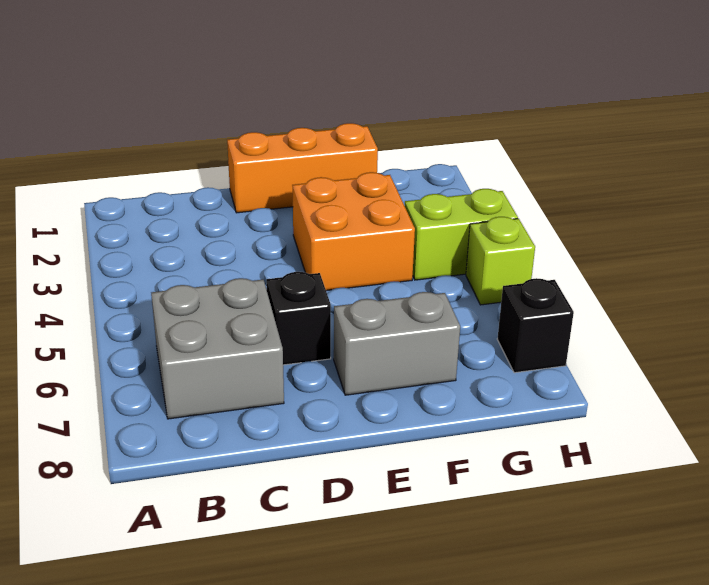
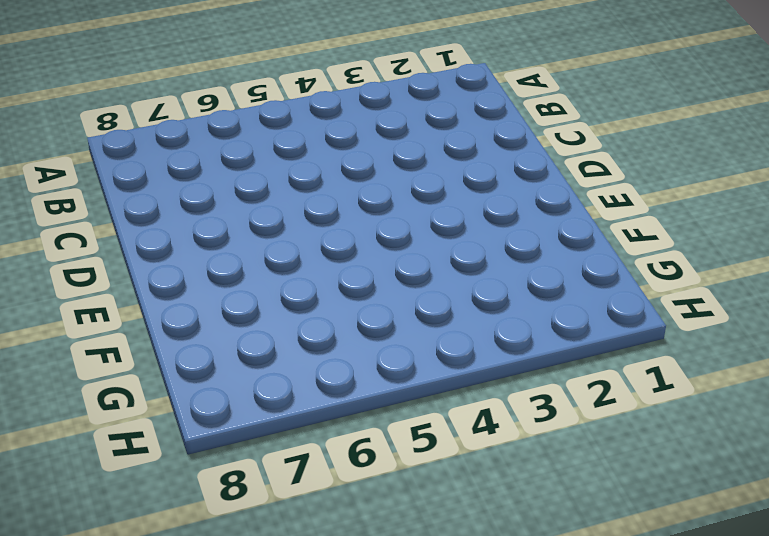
none -> grey brick B6:C7 level 1
none -> orange brick D1:F1 level 1

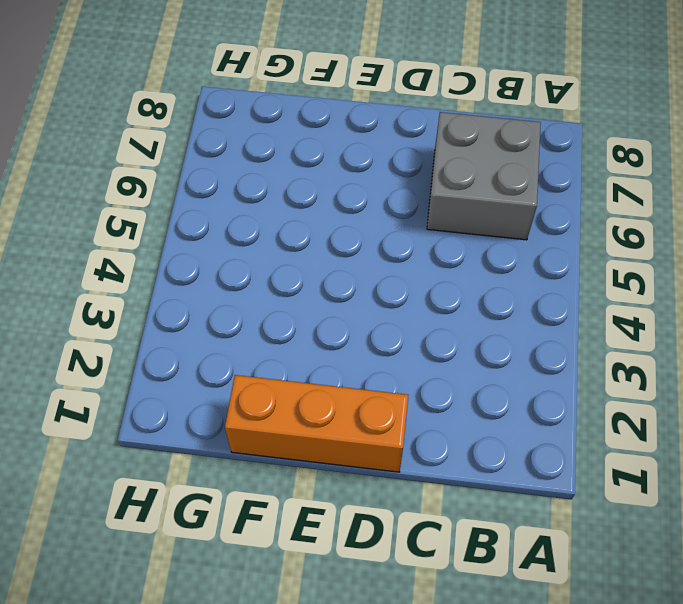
none -> black brick D6 level 1
none -> orange brick E3:F4 level 1

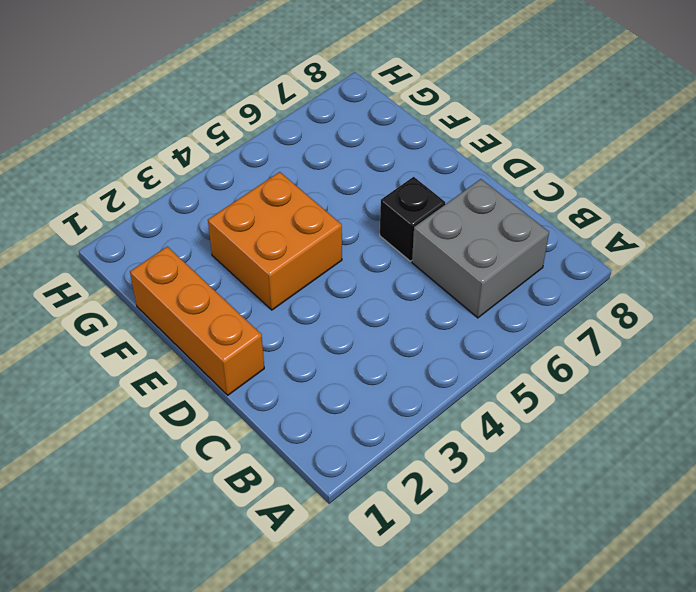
none -> grey brick E7:F7 level 1
none -> lime brick G4:H4 level 1

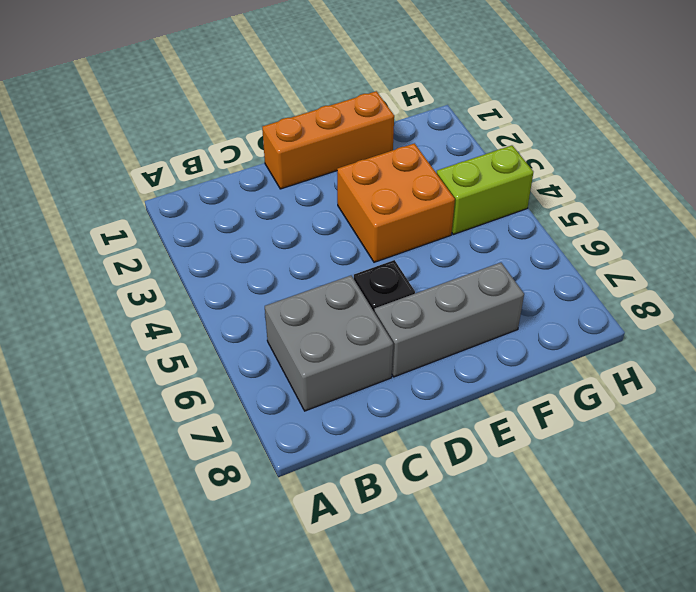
grey brick D7:F7 level 1 -> grey brick E7:F7 level 1
none -> lime brick H5 level 1
none -> black brick H7 level 1

